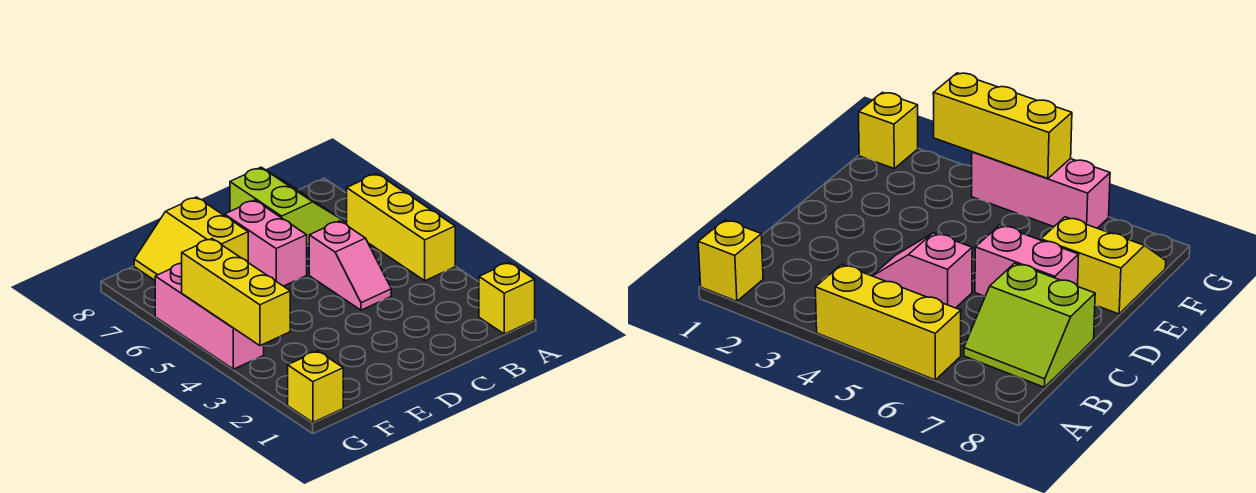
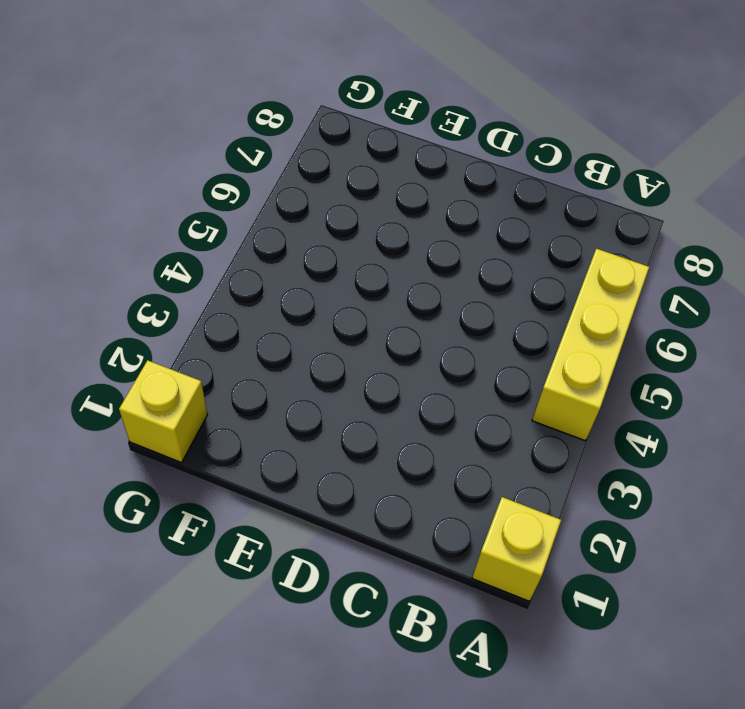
none -> lime slope B7:C8 level 1 top C
none -> pink slope C4:C5 level 1 top 5

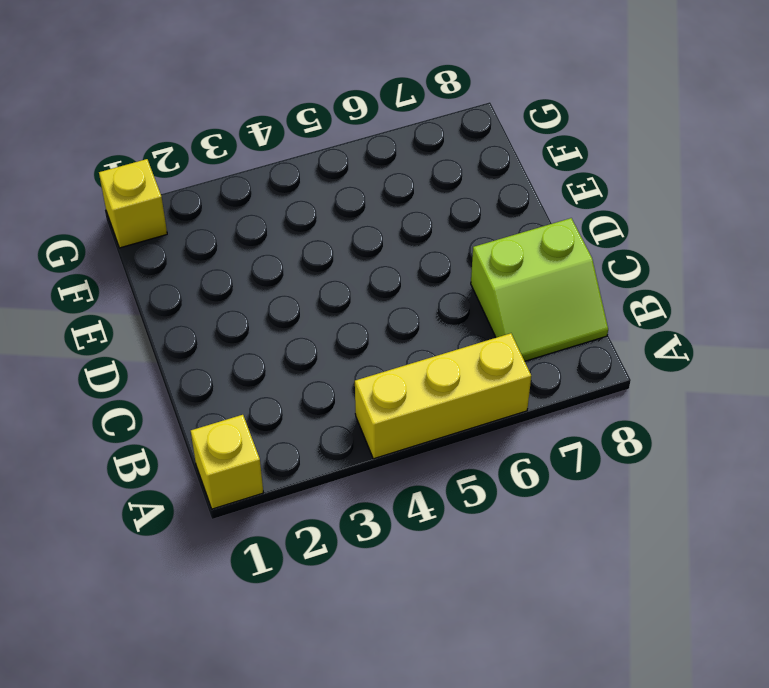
none -> pink slope C4:C5 level 1 top 5
none -> pink brick D6:D7 level 1

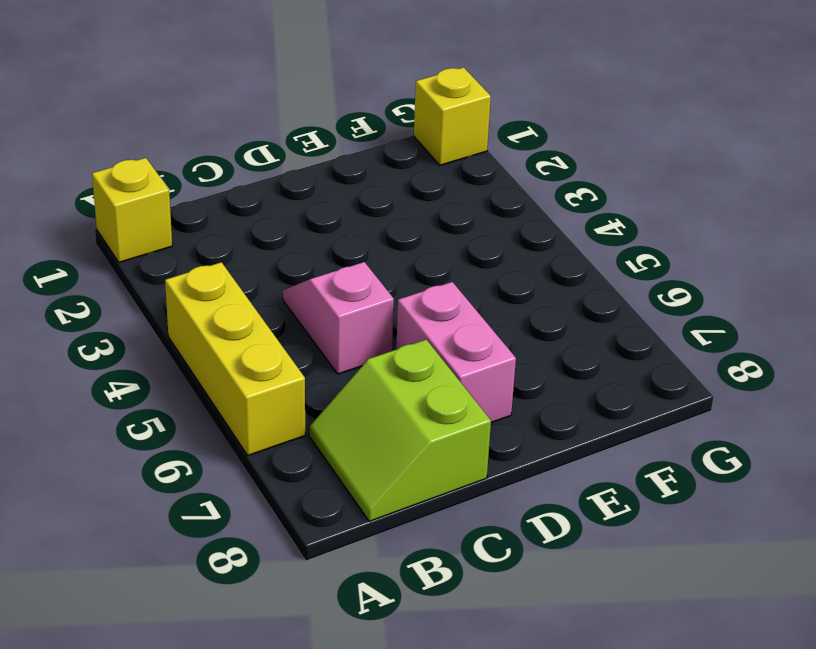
none -> yellow slope E7:F8 level 1 top E
none -> pink brick G4:G6 level 1

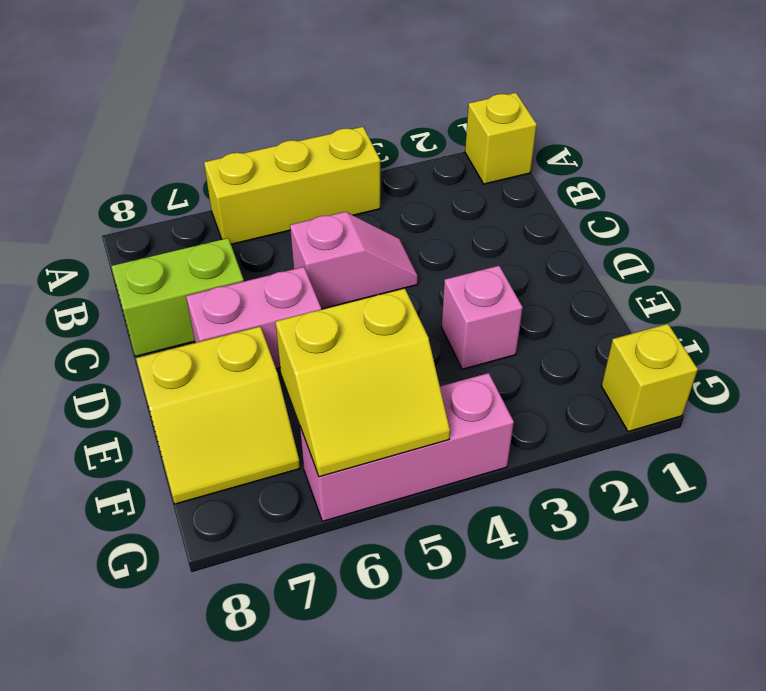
pink brick E3 level 1 -> none
yellow slope F5:G6 level 2 top F -> yellow brick G3:G5 level 2

